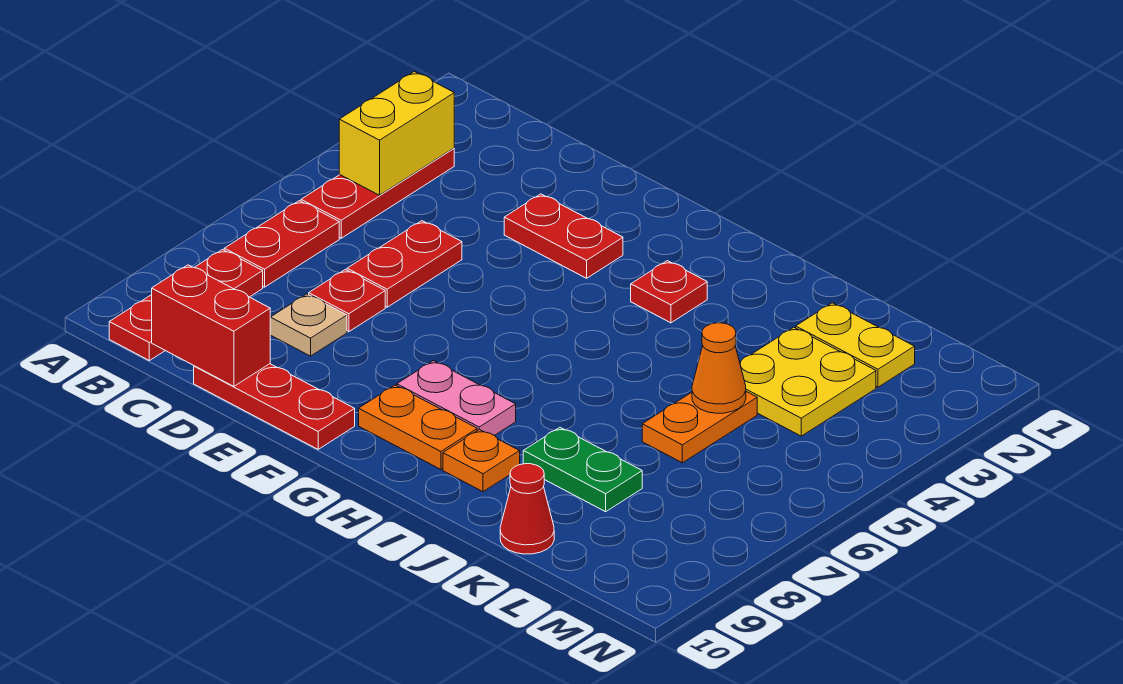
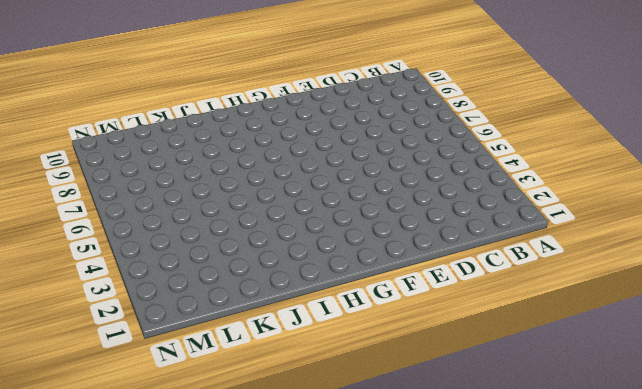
none -> red plate B3:B5 level 1
none -> red plate B6:B7 level 1
none -> red plate B8:B10 level 1

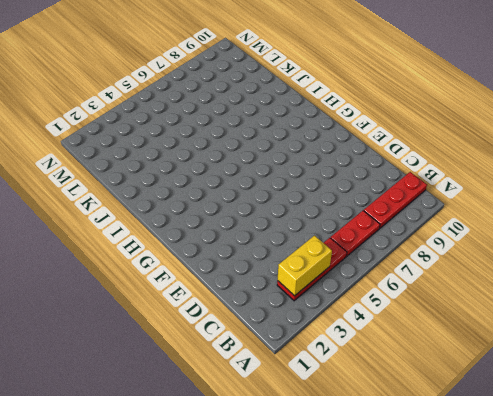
none -> red plate D5:D6 level 1
none -> red plate D7 level 1
none -> tan plate D8 level 1

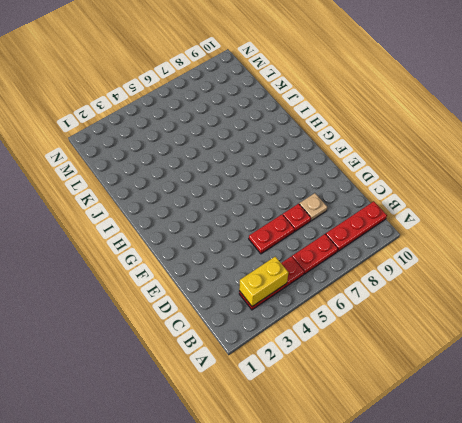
none -> red plate D10:F10 level 1
none -> red plate E3:F3 level 1
none -> pink plate G8:H8 level 1

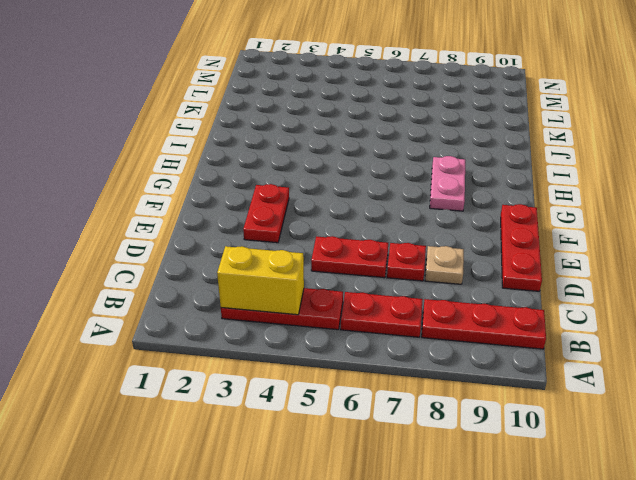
none -> orange plate G9:H9 level 1
none -> red plate H3 level 1
none -> orange plate I9 level 1

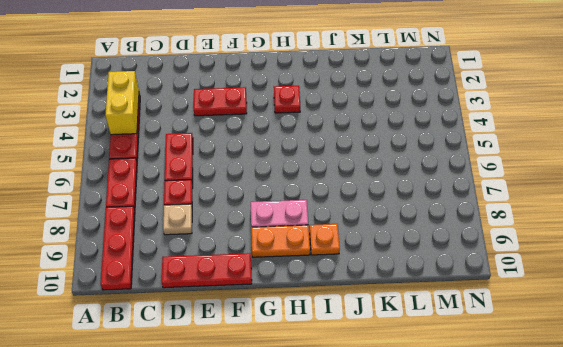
none -> green plate J8:K8 level 1
none -> yellow plate K2:L2 level 1
none -> yellow plate K3:L4 level 1

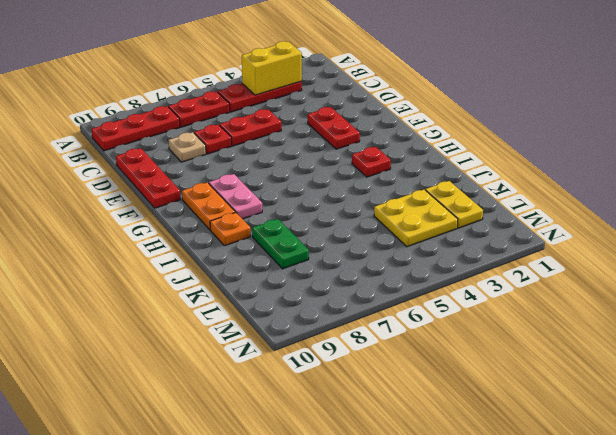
none -> orange plate K5:K6 level 1
none -> red cone K10 level 1
none -> red brick C10:D10 level 2

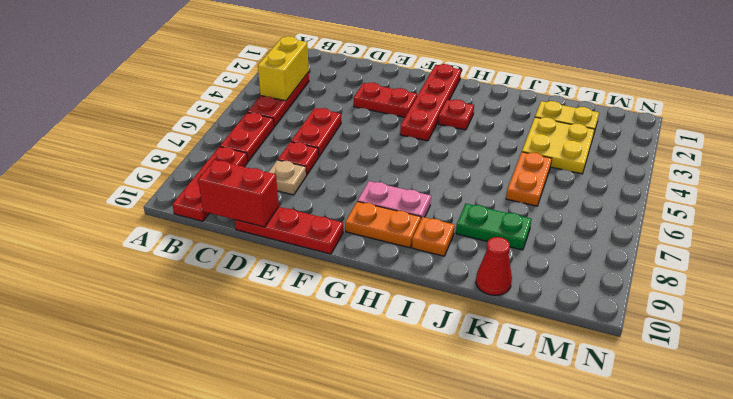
red plate G1:G4 level 1 -> none
none -> orange cone K5 level 2

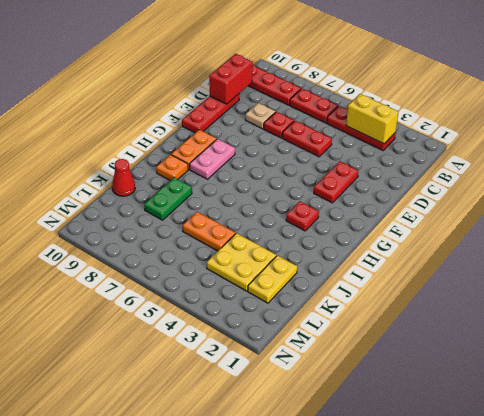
none -> orange cone K5 level 2

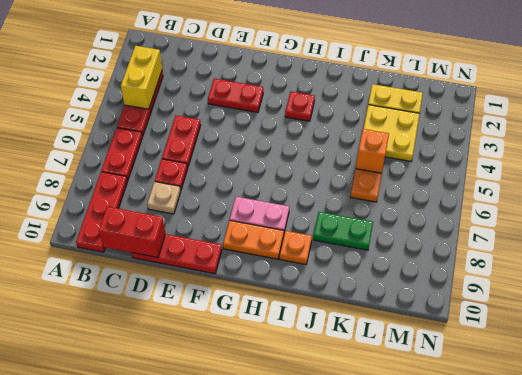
orange brick K5 level 2 -> orange cone K5 level 2
none -> red cone K10 level 1

